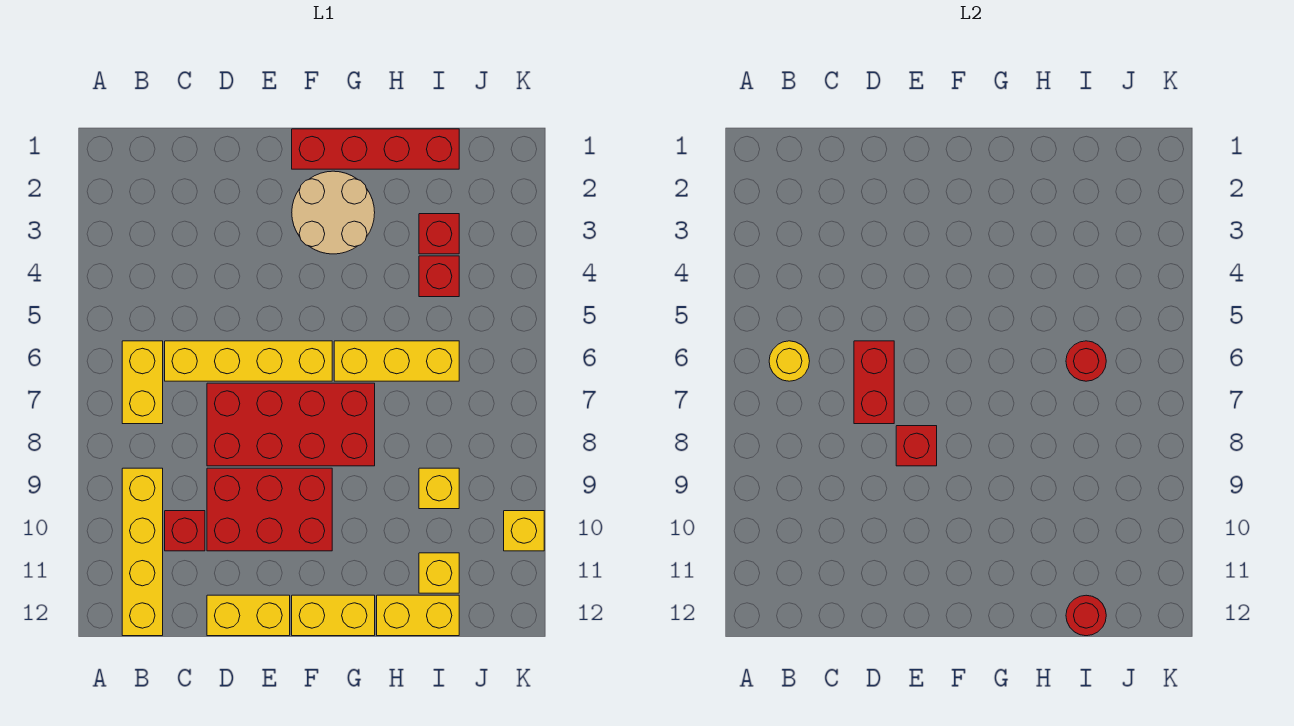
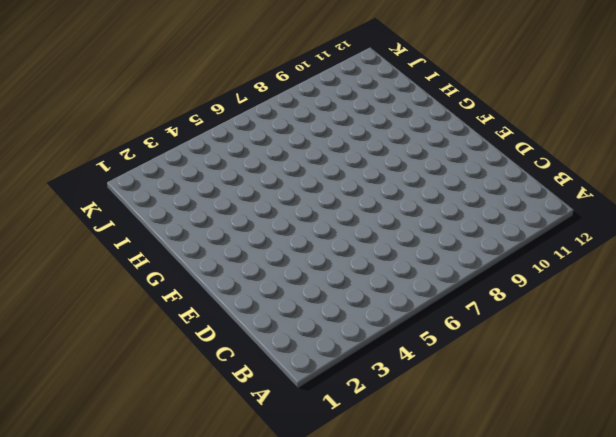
none -> yellow brick B6:B7 level 1
none -> yellow brick B9:B12 level 1
none -> yellow brick C6:F6 level 1

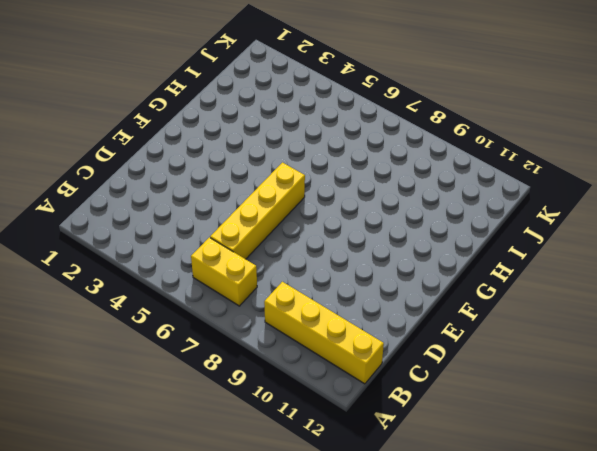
none -> red brick C10 level 1
none -> red brick D7:G8 level 1
none -> red brick D9:F10 level 1

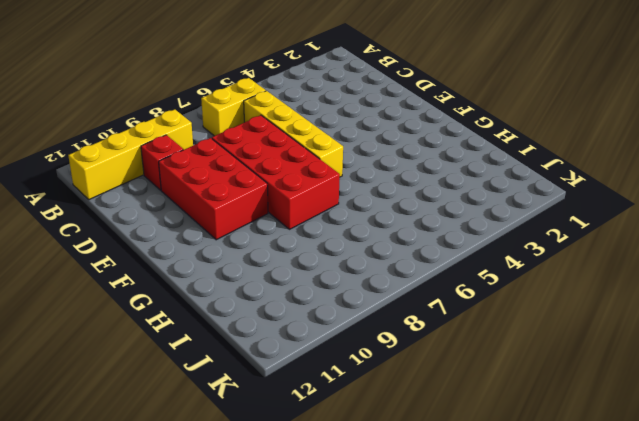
none -> yellow brick D12:E12 level 1
none -> red brick F1:I1 level 1
none -> tan round brick F2:G3 level 1

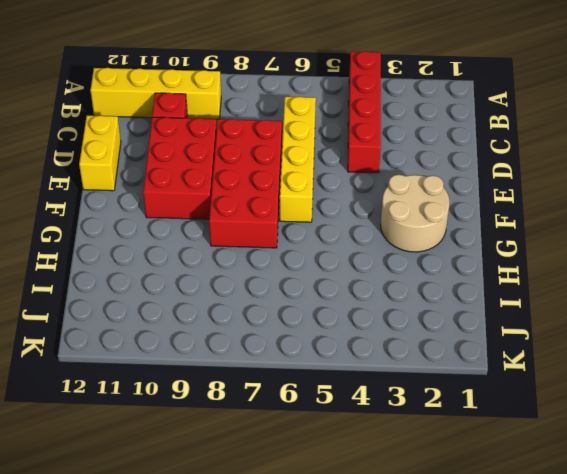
red brick A4:D4 level 1 -> red brick F1:I1 level 1
none -> yellow brick B6:B7 level 1
none -> yellow brick F12:G12 level 1
none -> yellow brick G6:I6 level 1

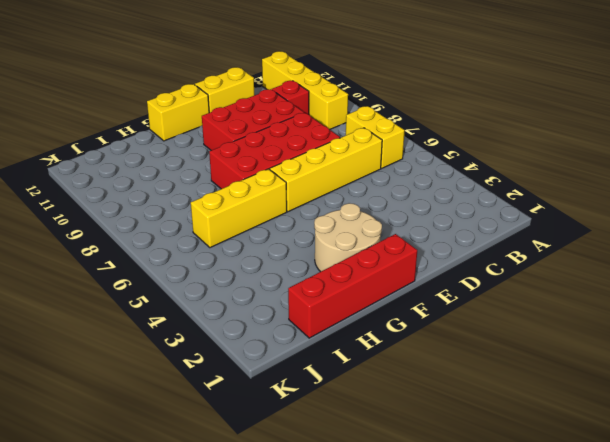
none -> yellow brick H12:I12 level 1
none -> red brick I3 level 1
none -> red brick I4 level 1

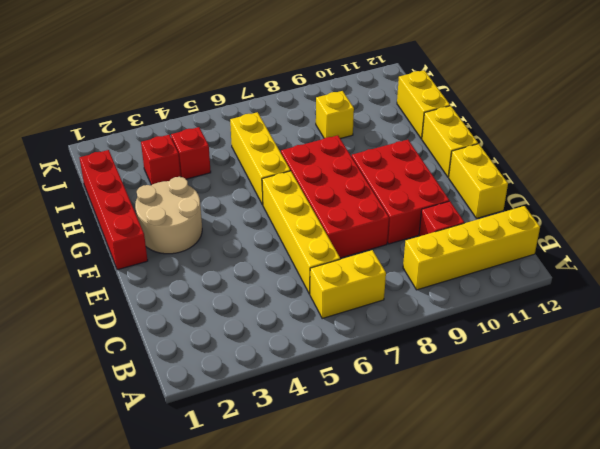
none -> yellow brick I11 level 1
none -> yellow brick K10 level 1
none -> yellow round brick B6 level 2

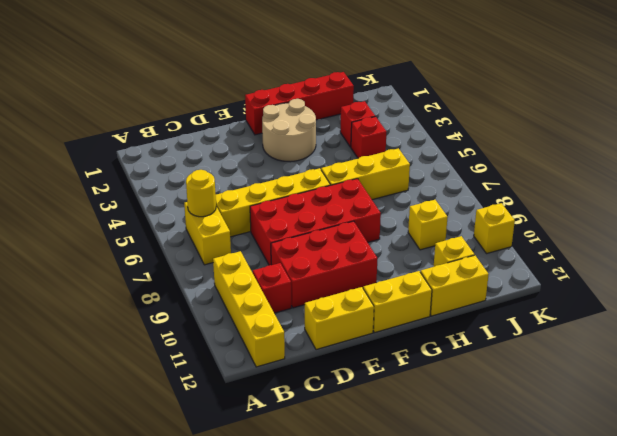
none -> red brick D6:D7 level 2
none -> red brick E8 level 2
none -> red round brick I6 level 2

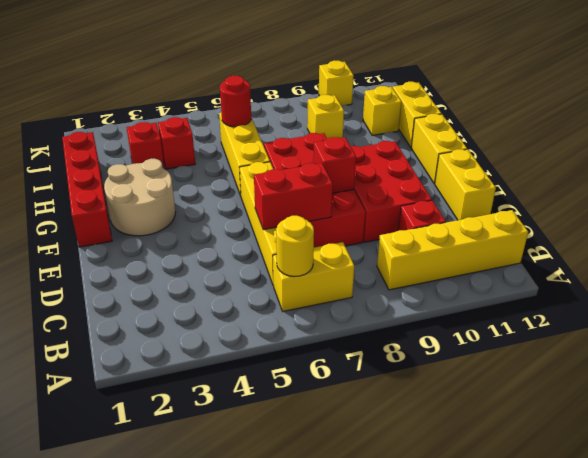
none -> red round brick I12 level 2

